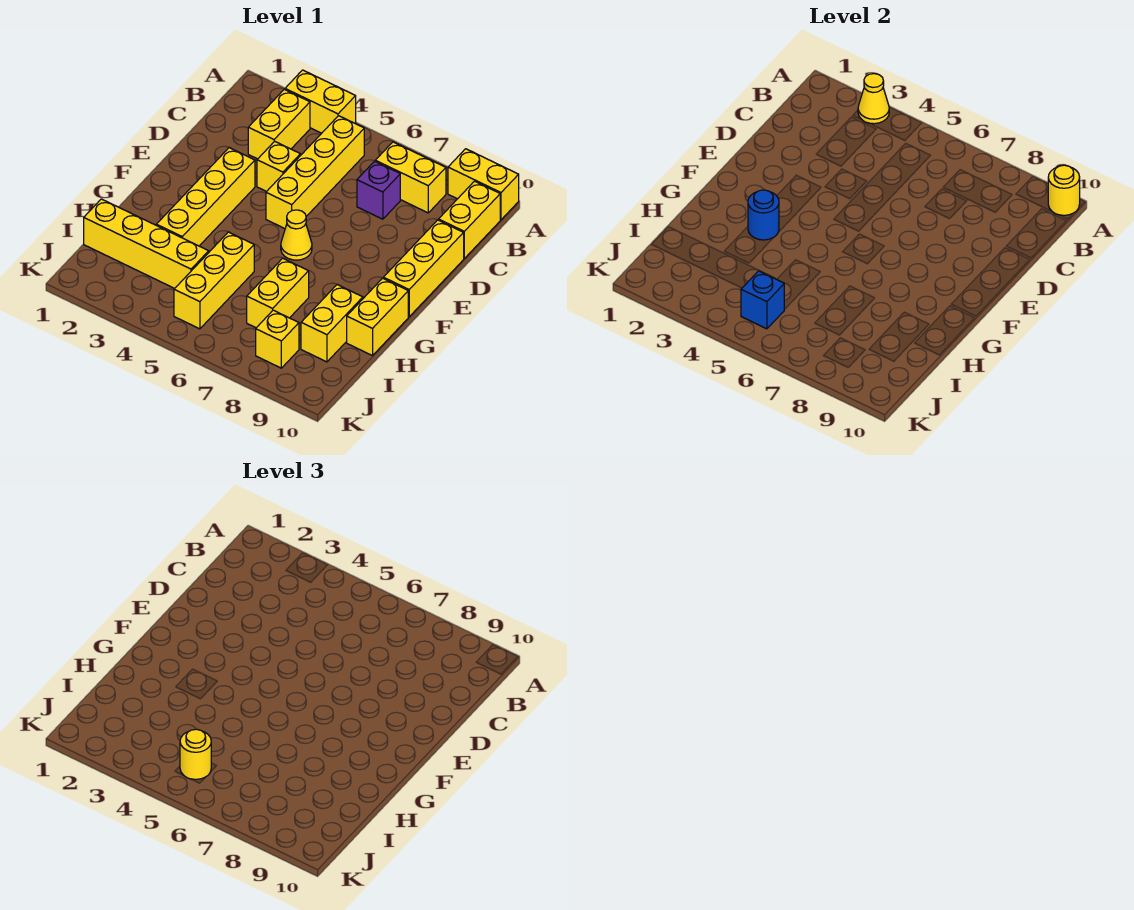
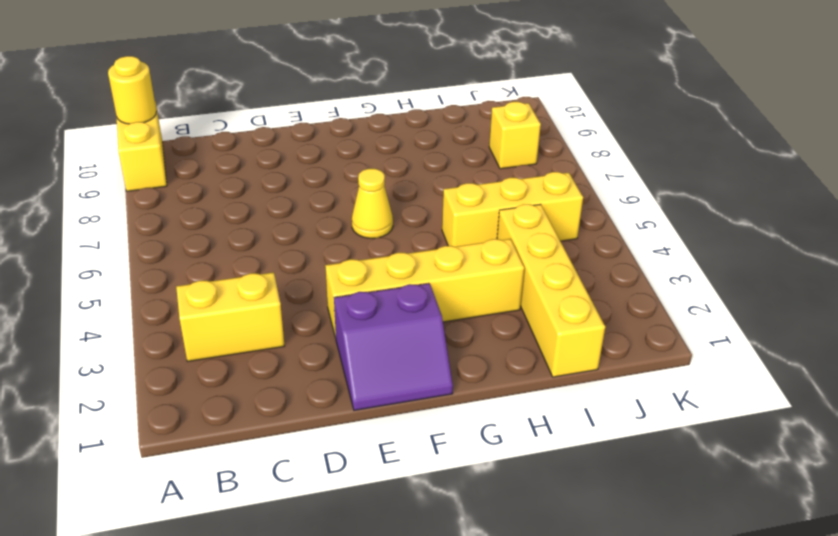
purple slope E1:F2 level 1 top 2 -> none
none -> yellow brick A3:A4 level 1
none -> yellow brick B5:E5 level 1
none -> yellow brick B7:B8 level 1

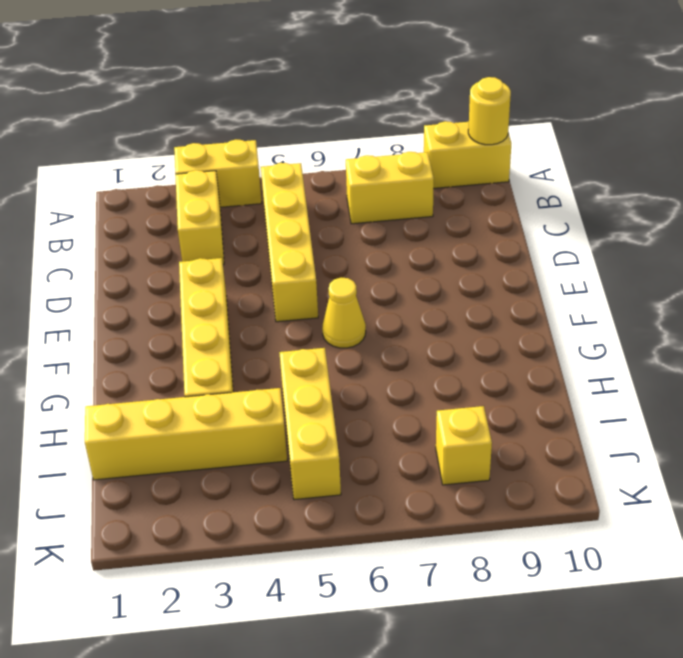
none -> yellow brick B10:C10 level 1
none -> purple brick C7 level 1
none -> yellow brick D4 level 1

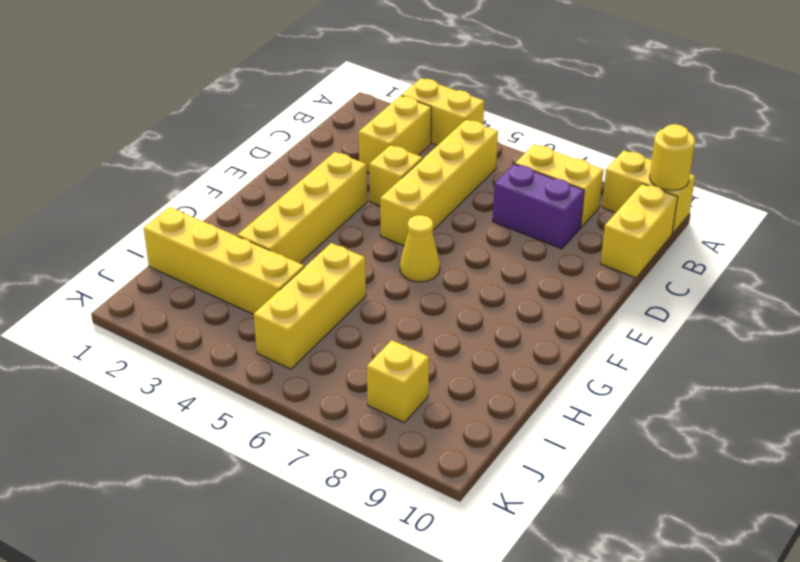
purple brick C7:C8 level 1 -> purple brick C7 level 1
none -> yellow brick D10:F10 level 1
none -> yellow brick G10:H10 level 1
none -> yellow brick H7:I7 level 1

